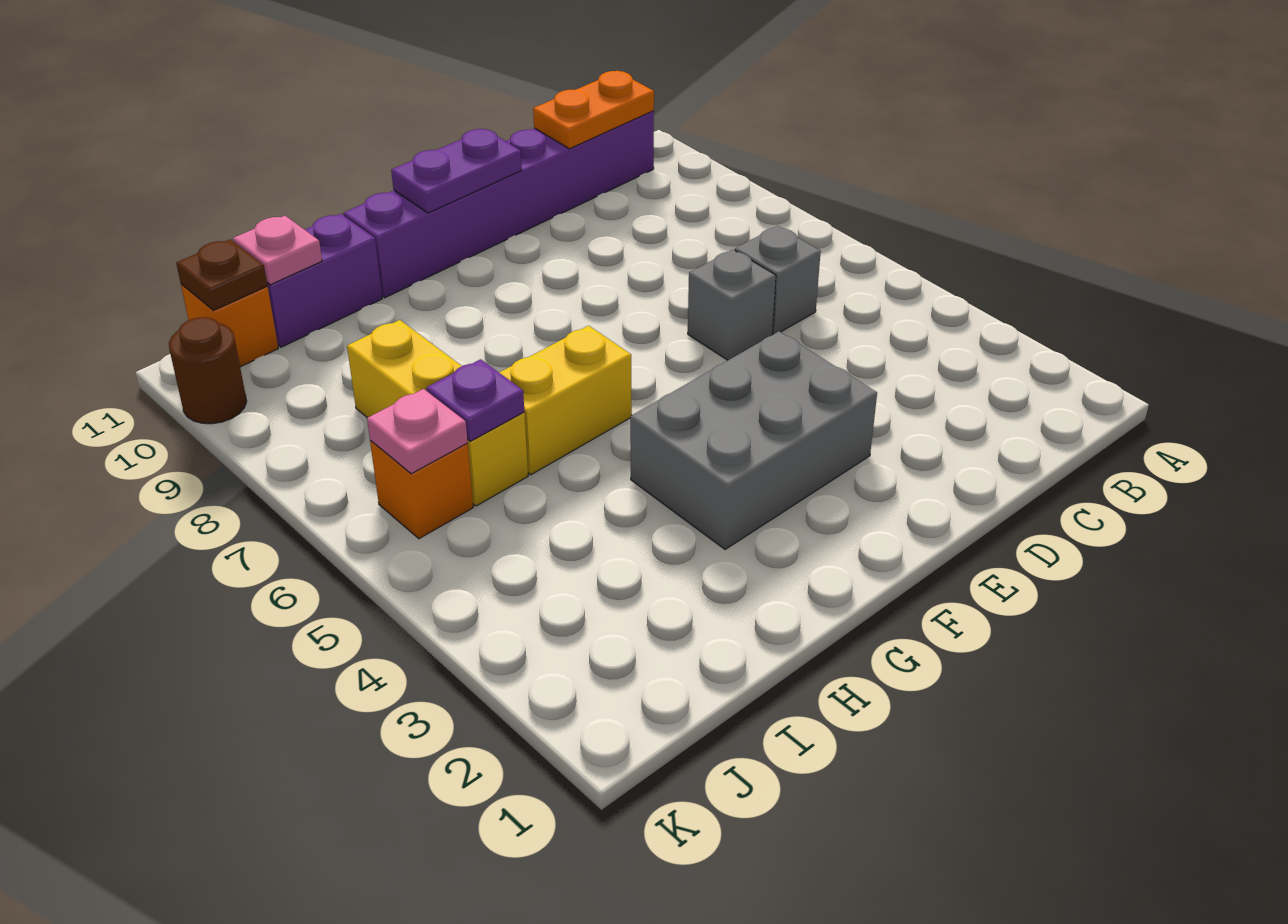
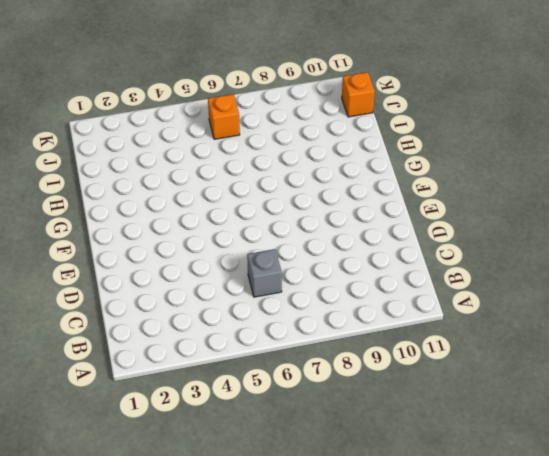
none -> purple brick B11:G11 level 1
none -> grey brick D6 level 1
none -> grey brick E3:G4 level 1

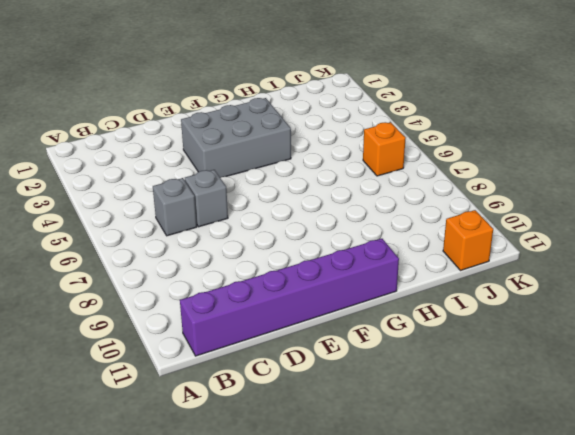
none -> yellow brick G6:H6 level 1
none -> purple brick H11:I11 level 1
none -> yellow brick I6:I8 level 1

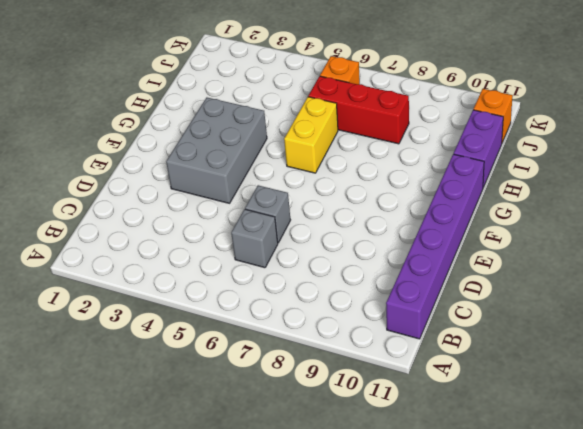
red brick I6:I8 level 1 -> yellow brick I6:I8 level 1
none -> brown round brick K10 level 1
none -> orange plate B11:C11 level 2
none -> purple plate E11:F11 level 2

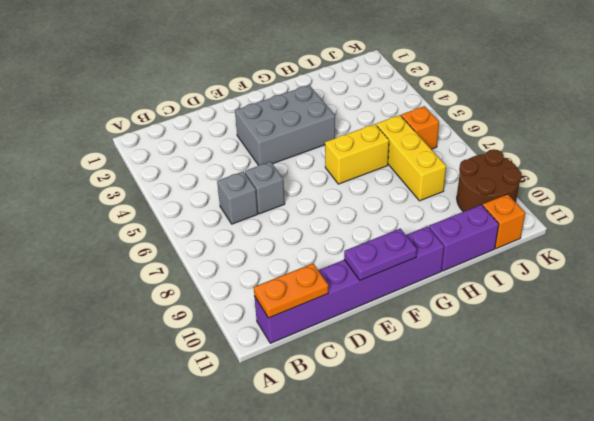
brown round brick J9:K10 level 1 -> brown round brick K10 level 1
none -> purple plate I6 level 2
none -> pink plate I11 level 2
none -> pink plate J6 level 2

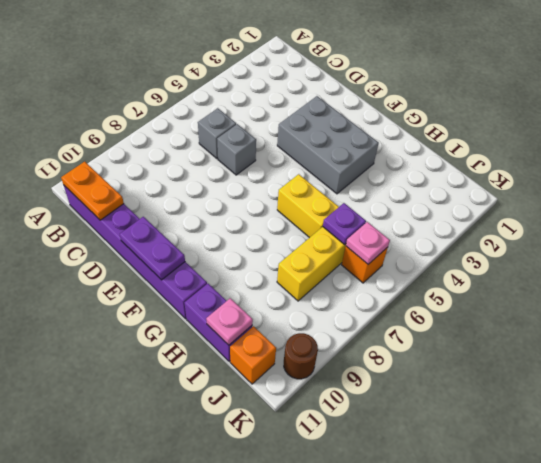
none -> brown plate J11 level 2

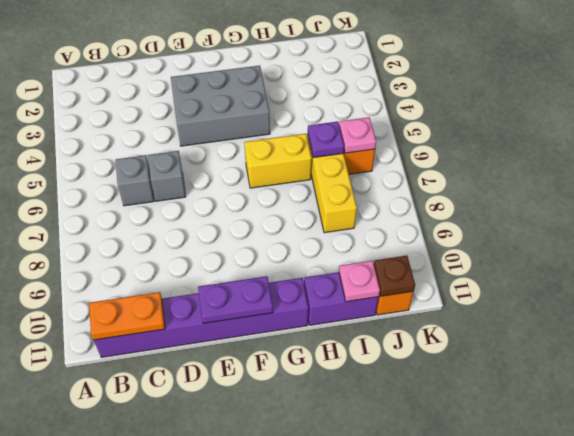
none -> brown round brick K10 level 1

